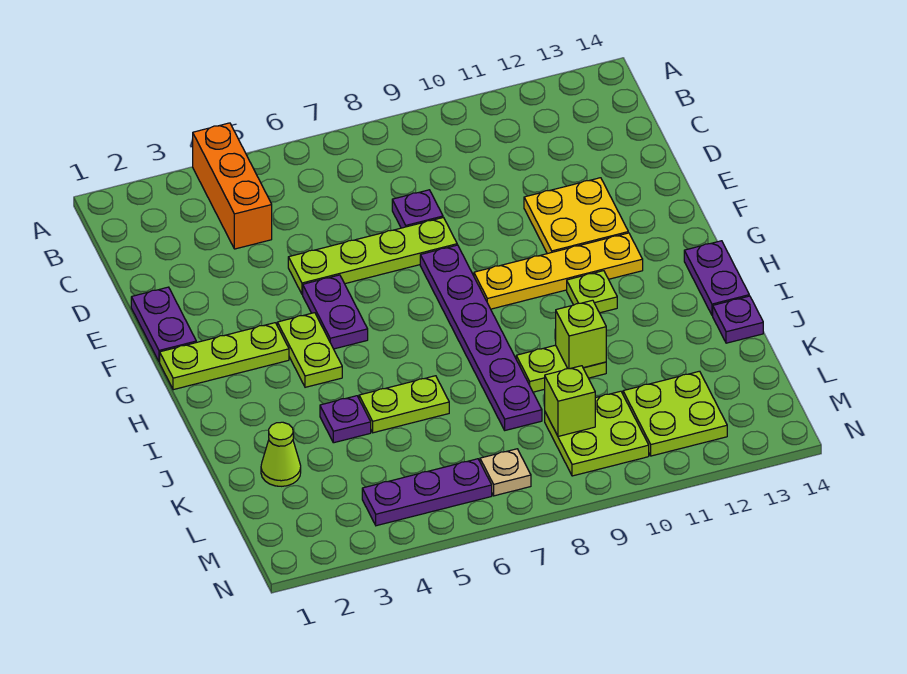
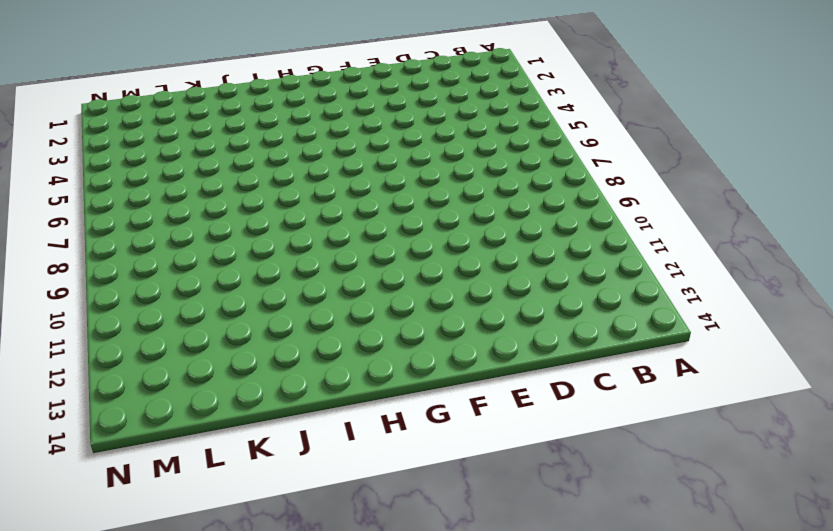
none -> orange brick A4:C4 level 1
none -> purple plate D8 level 1
none -> purple plate E1:F1 level 1

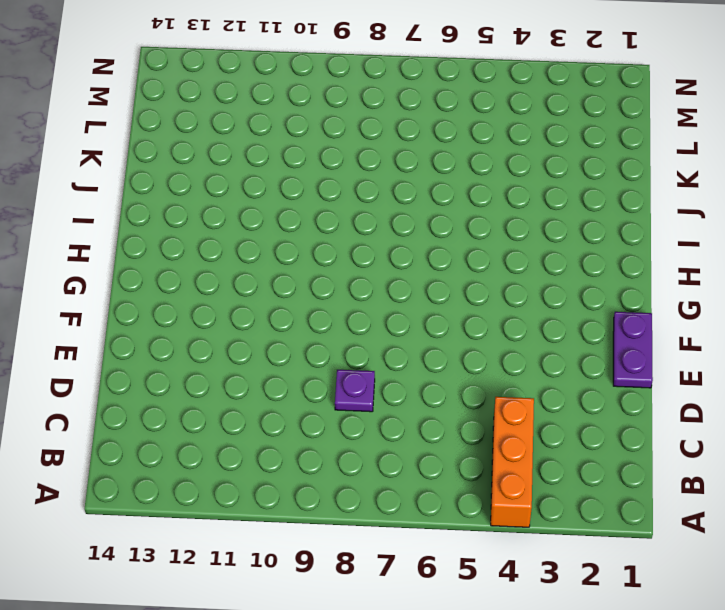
none -> lime plate E5:E8 level 1
none -> yellow plate E11:F12 level 1
none -> purple plate F5:G5 level 1

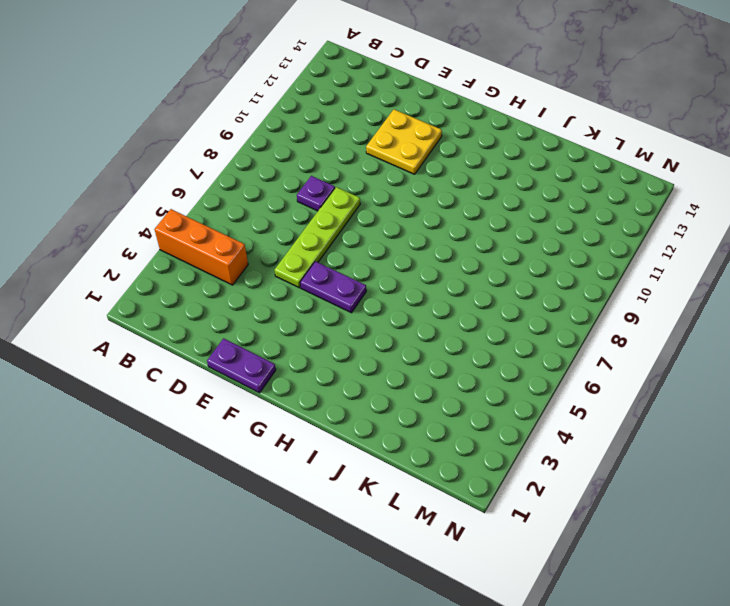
none -> purple plate F8:K8 level 1
none -> lime plate G1:G3 level 1
none -> lime plate G4:H4 level 1

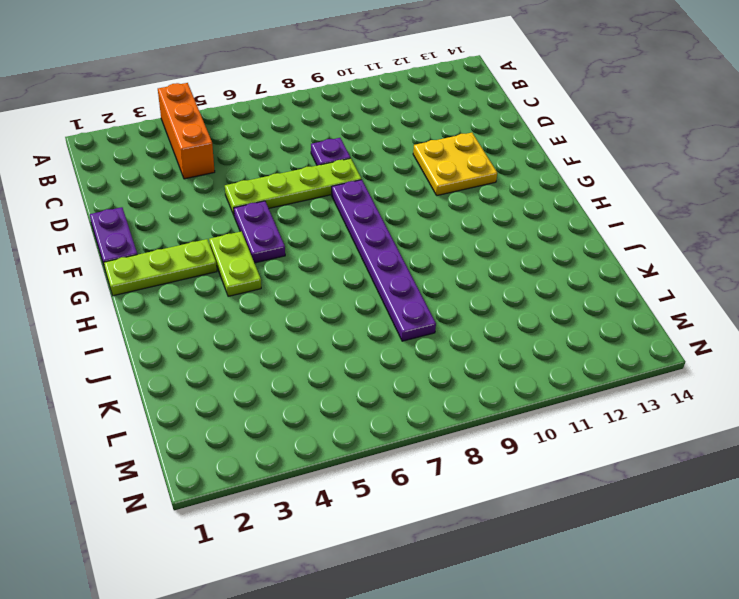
none -> yellow plate G9:G12 level 1
none -> lime plate H11 level 1
none -> purple plate H14:I14 level 1

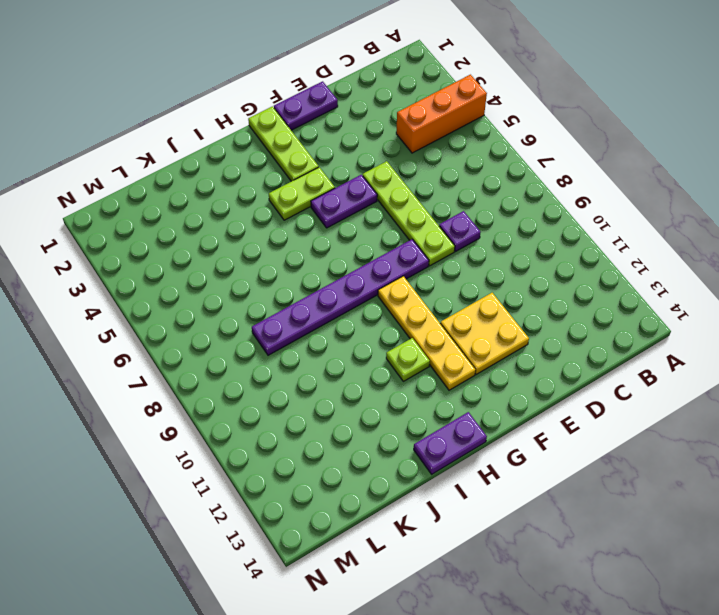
none -> purple plate J4 level 1
none -> lime plate J5:J6 level 1
none -> lime plate J9:J10 level 1

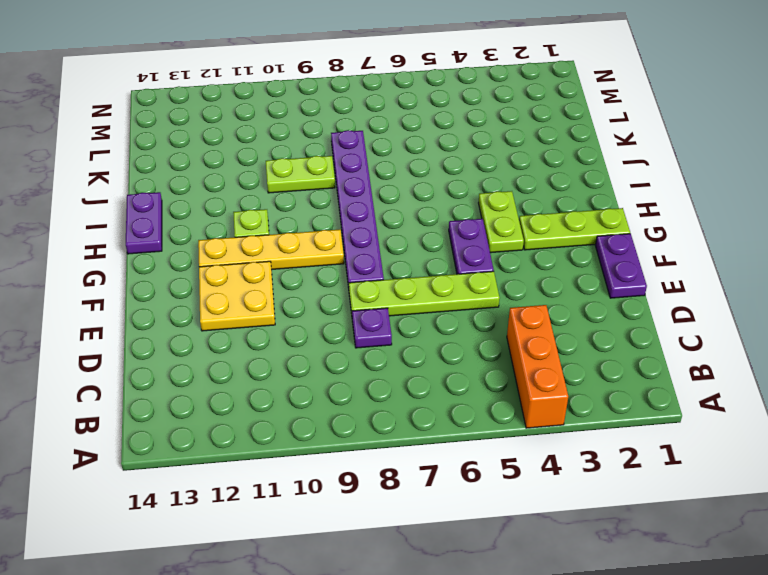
none -> purple plate J4 level 1
none -> lime plate J5:J6 level 1
none -> purple plate J14 level 1

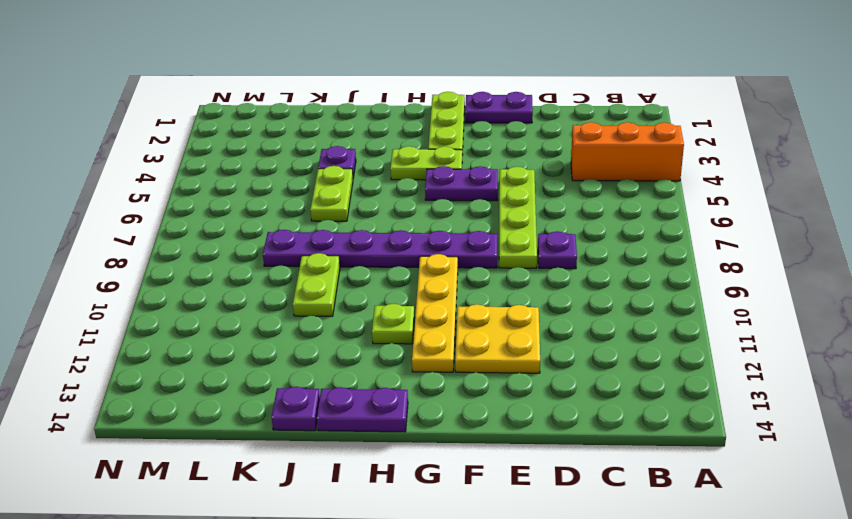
none -> lime cone K2 level 1
none -> lime plate L9:M10 level 1
none -> lime plate L11:M12 level 1

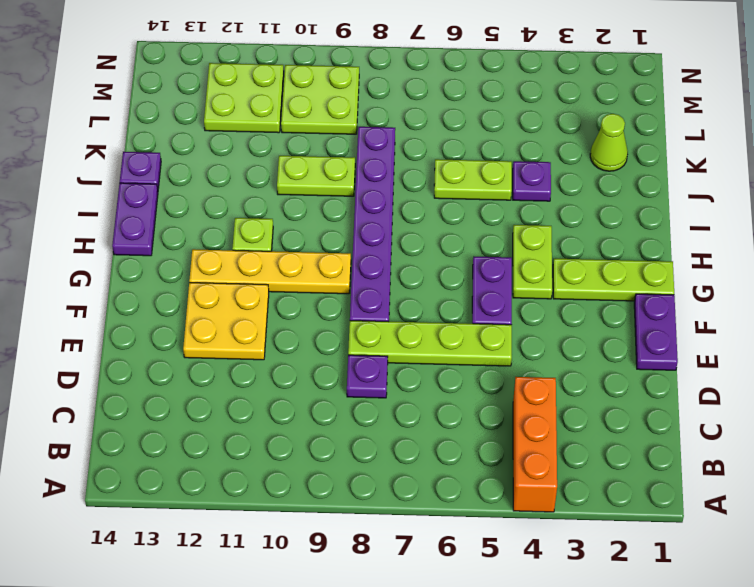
none -> purple plate M4:M6 level 1
none -> tan plate M7 level 1
none -> lime brick J10 level 2

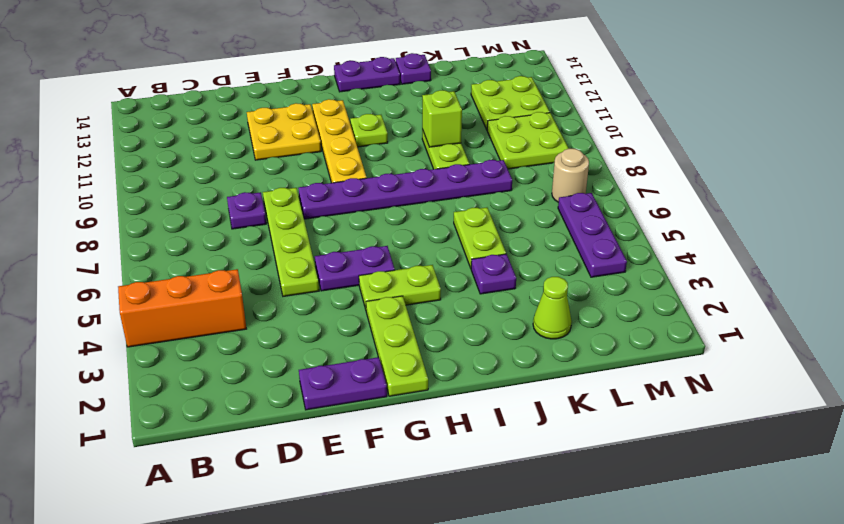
tan round brick M7 level 1 -> tan plate M7 level 1
none -> lime brick L9 level 2

